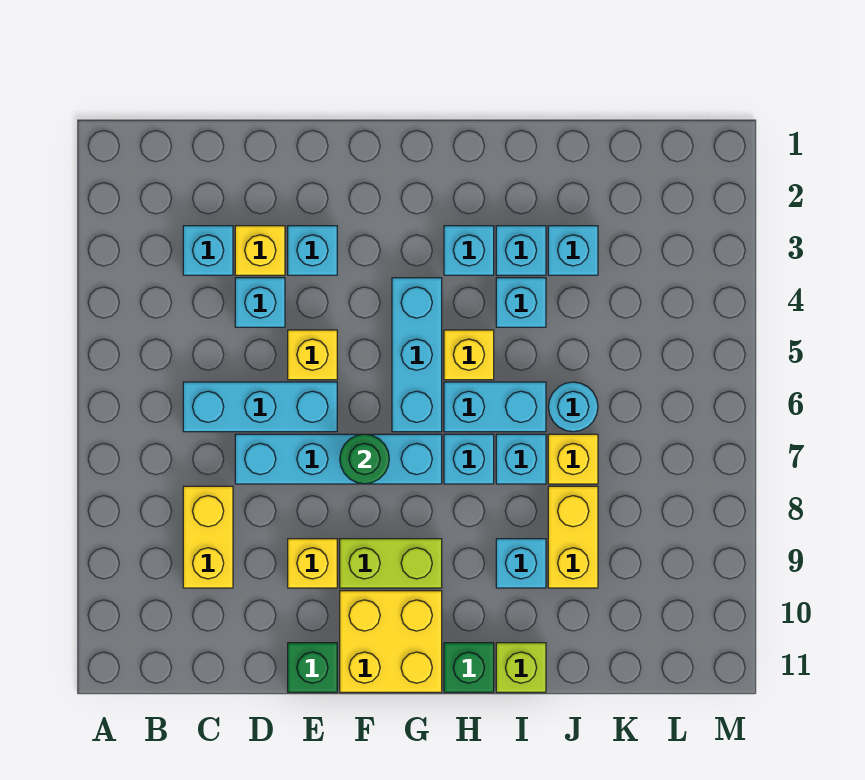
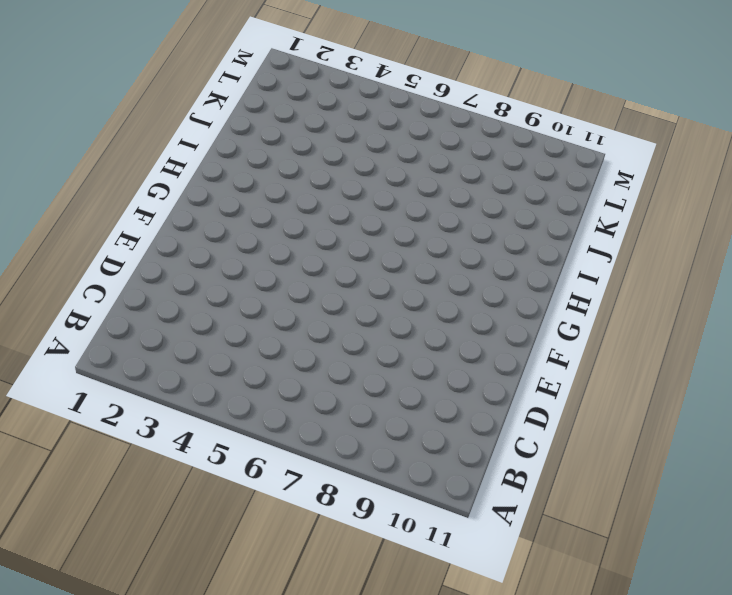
none -> cyan brick C3 level 1
none -> cyan brick C6:E6 level 1
none -> yellow brick C8:C9 level 1

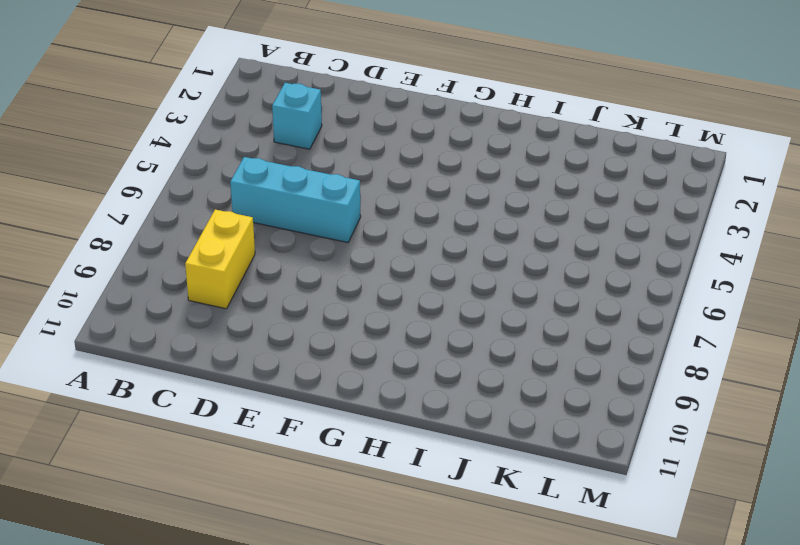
none -> yellow brick D3 level 1
none -> cyan brick D4 level 1
none -> cyan brick D7:G7 level 1

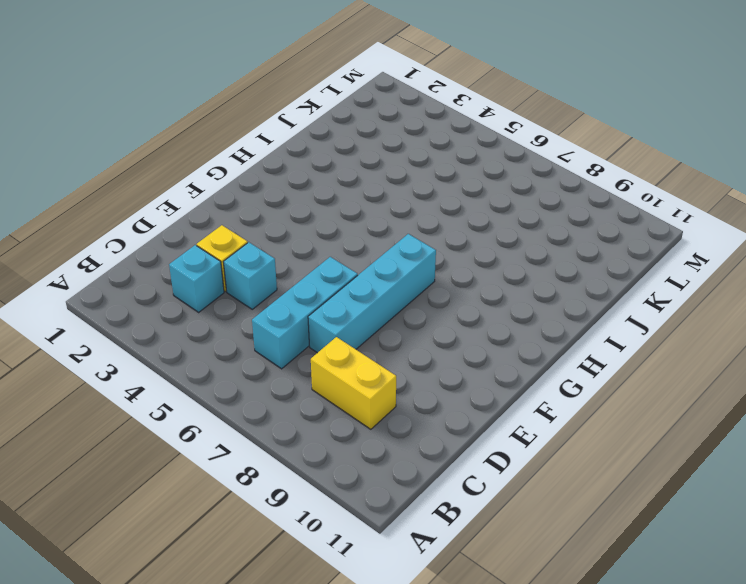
none -> cyan brick E3 level 1
none -> yellow brick E5 level 1
none -> yellow brick E9 level 1

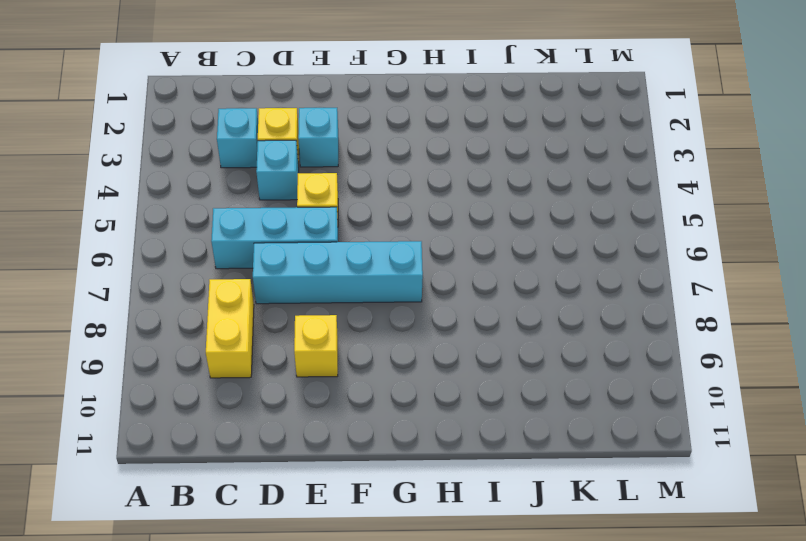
none -> green brick E11 level 1
none -> lime brick F9:G9 level 1
none -> yellow brick F10:G11 level 1

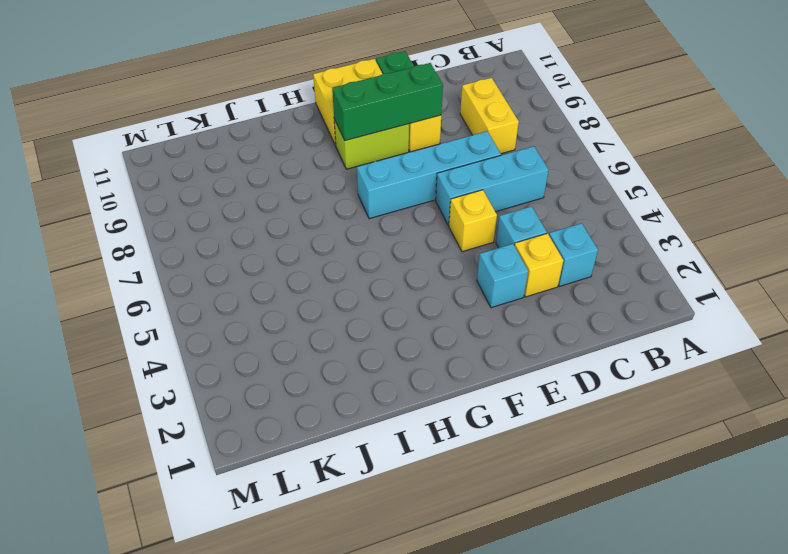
green brick E9:G9 level 2 -> none
none -> cyan brick G4:G6 level 1
none -> cyan brick H3 level 1
none -> yellow brick H5 level 1

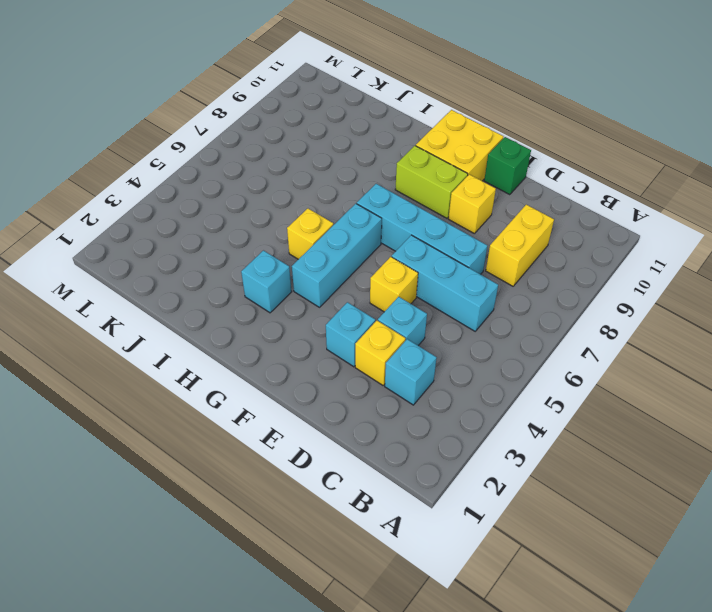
none -> cyan brick H6:I6 level 1
none -> cyan brick H7 level 1
none -> green brick H11 level 1

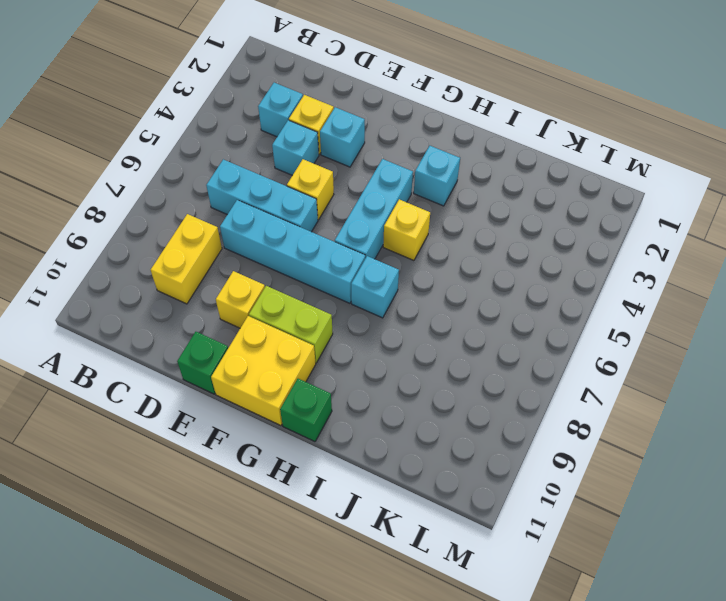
none -> cyan brick H6:I6 level 1
none -> cyan brick I3 level 1
none -> cyan brick I4 level 1

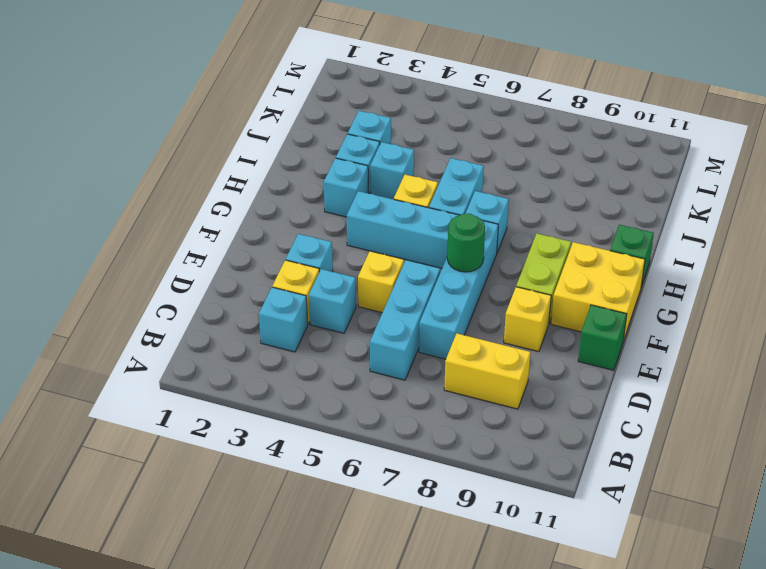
none -> cyan brick I7 level 1
none -> cyan brick I9 level 1
none -> lime brick I11 level 1

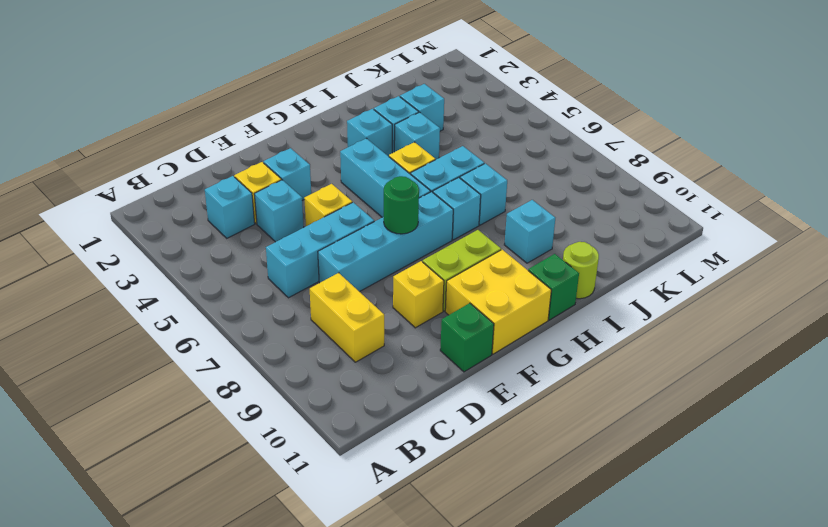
lime round brick I11 level 1 -> lime brick I11 level 1
none -> cyan round brick J6 level 1
none -> yellow brick J7 level 1
none -> yellow brick J8:J9 level 1

